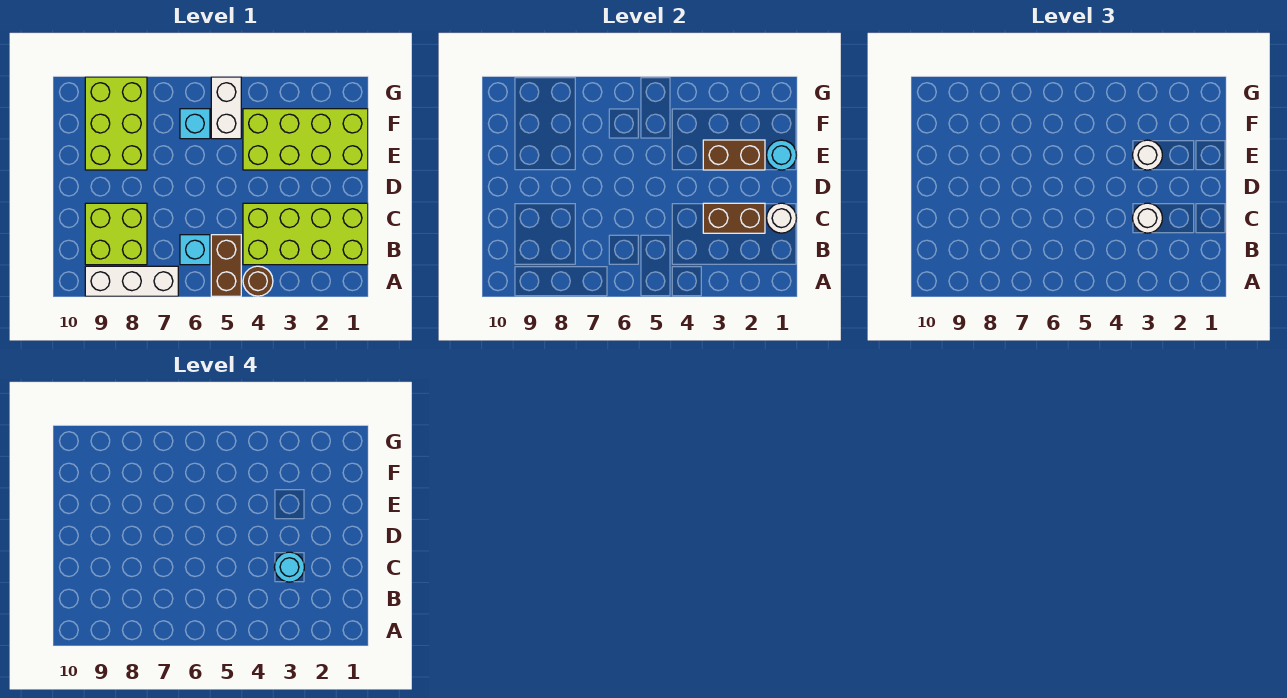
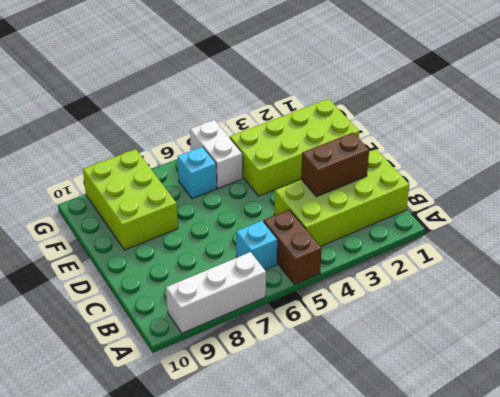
none -> brown round brick A4 level 1
none -> lime brick B8:C9 level 1
none -> white round brick C1 level 2

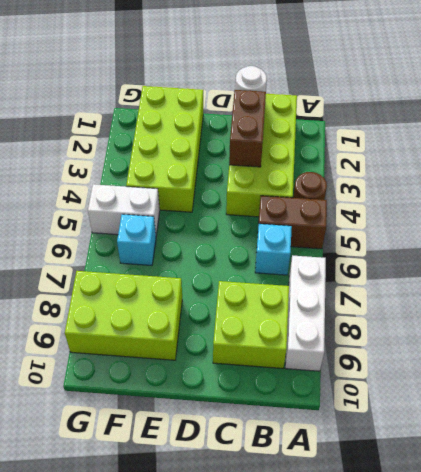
none -> cyan round brick E1 level 2
none -> brown brick E2:E3 level 2
none -> white round brick C3 level 3

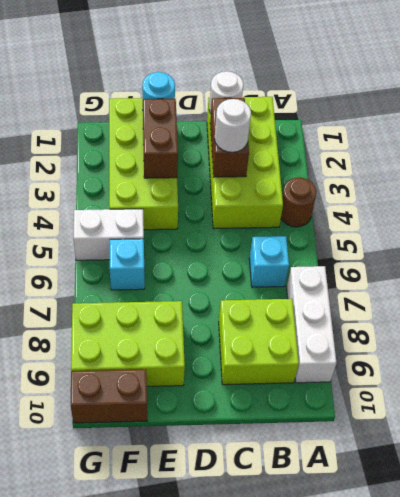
brown brick F10:G10 level 1 -> brown brick A5:B5 level 1
none -> white round brick E3 level 3
none -> cyan round brick C3 level 4

